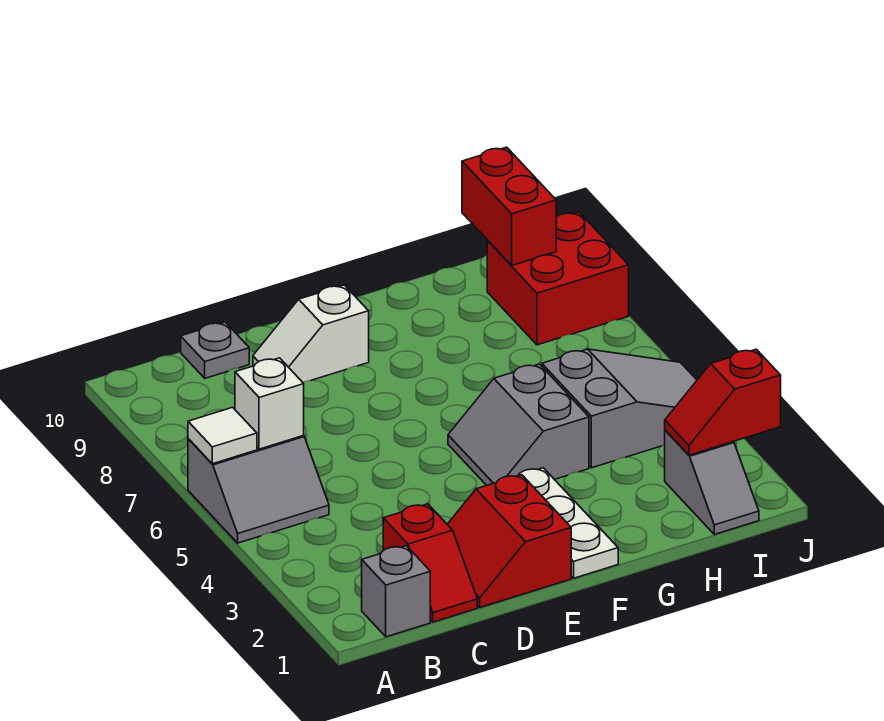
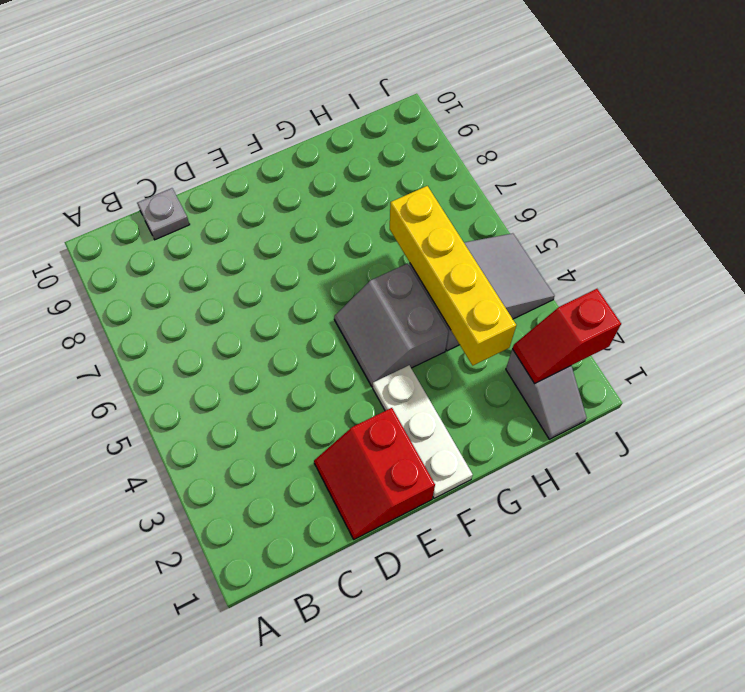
yellow brick H3:H6 level 2 -> none
none -> grey slope A5:B6 level 1 top 6
none -> grey brick B1 level 1
none -> red slope C1:C2 level 1 top 2

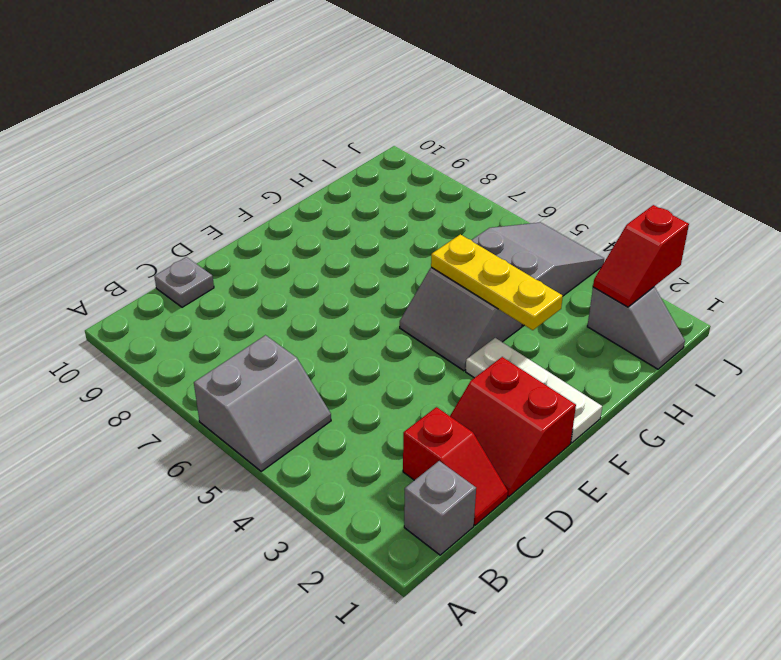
yellow plate G3:G5 level 2 -> none
none -> white slope D9:E9 level 1 top E
none -> red brick I8:J9 level 1
none -> white tile A6 level 2

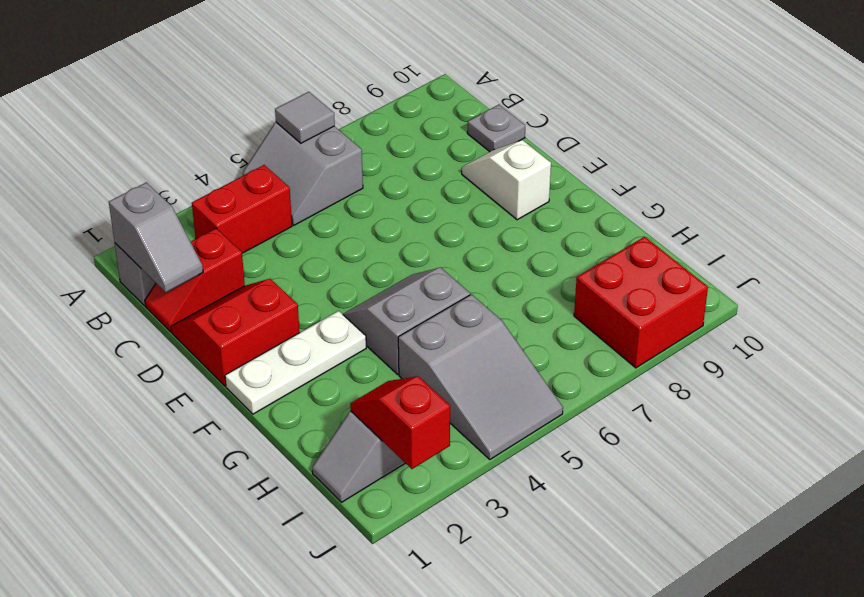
grey tile A6 level 2 -> white tile A6 level 2
grey slope B1:C1 level 2 top B -> none
red brick B3:B4 level 1 -> red brick I9:I10 level 2
none -> white brick B6 level 2

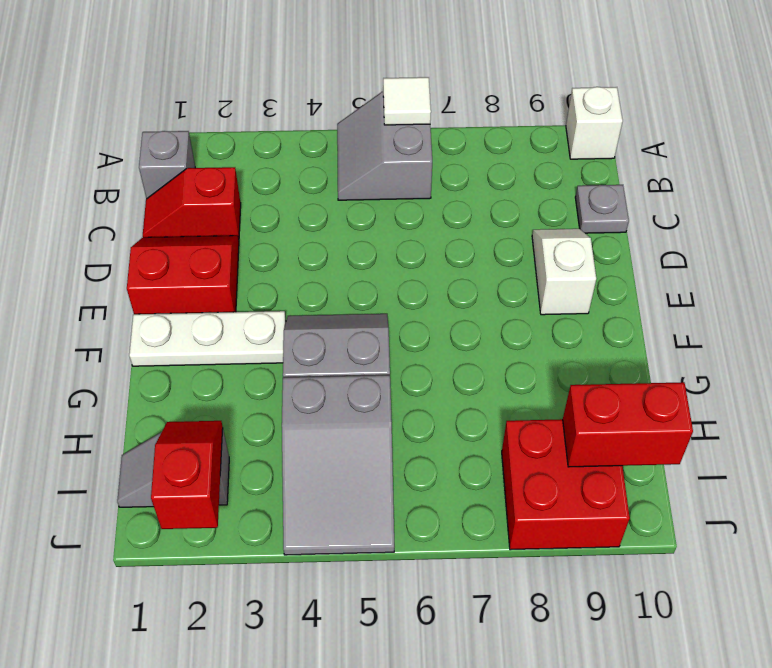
white brick A10 level 1 -> white brick B6 level 2

